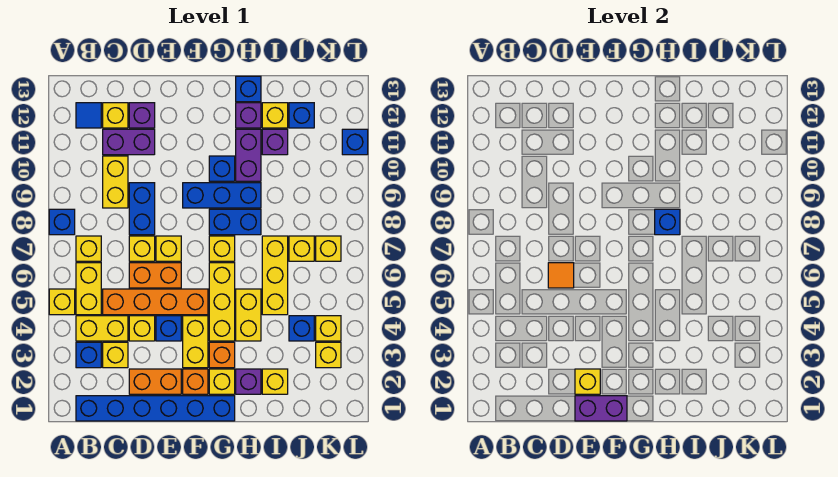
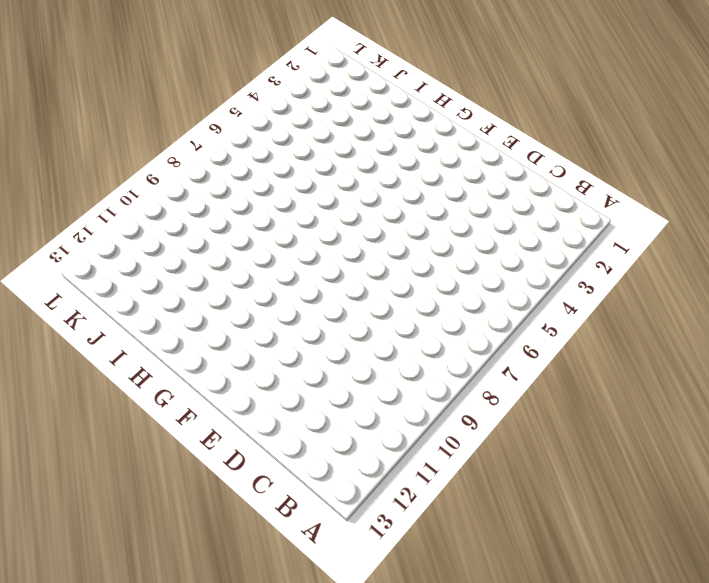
none -> yellow brick A5 level 1
none -> blue brick A8 level 1
none -> blue brick B1:G1 level 1
none -> blue brick B3 level 1

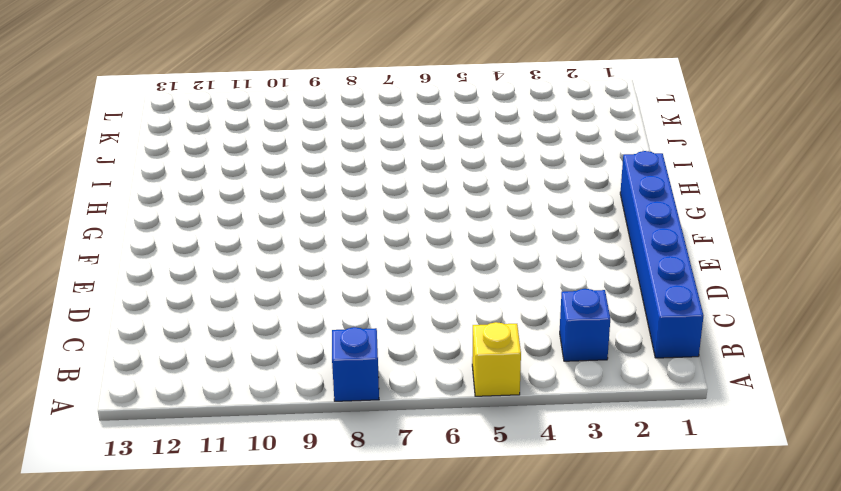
none -> yellow brick B4:C4 level 1
none -> yellow brick B5:B6 level 1
none -> yellow brick B7 level 1
none -> blue tile B12 level 1

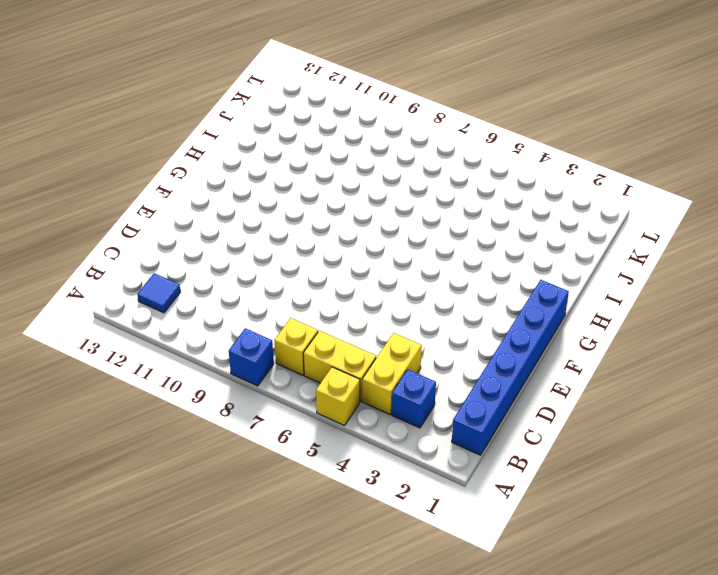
none -> yellow brick C3 level 1
none -> orange brick C5:F5 level 1
none -> yellow brick C9:C10 level 1
none -> purple brick C11:D11 level 1

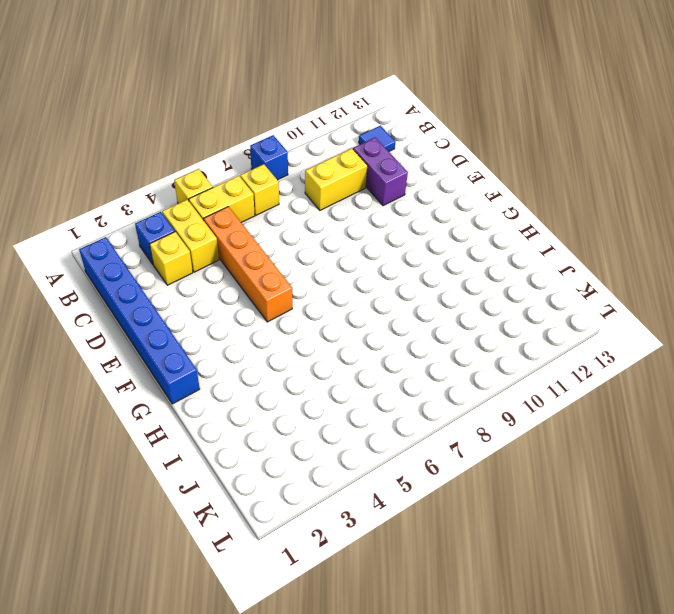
none -> yellow brick C12 level 1
none -> orange brick D2:E2 level 1
none -> yellow brick D4 level 1
none -> orange brick D6:E6 level 1

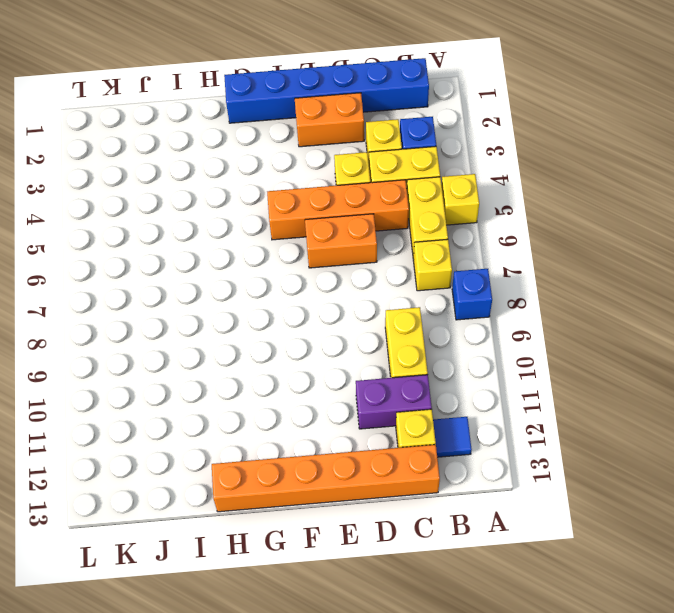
orange brick C13:H13 level 1 -> blue brick H13 level 1
none -> yellow brick D7 level 1
none -> blue brick D8:D9 level 1
none -> purple brick D12 level 1
none -> blue brick E4 level 1

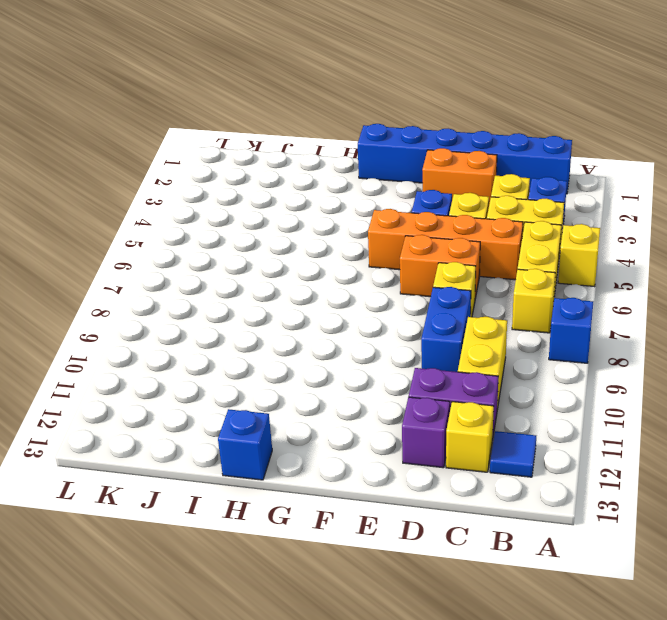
none -> yellow brick E7 level 1
none -> orange brick F2 level 1
none -> yellow brick F3:F4 level 1
none -> blue brick F9:H9 level 1

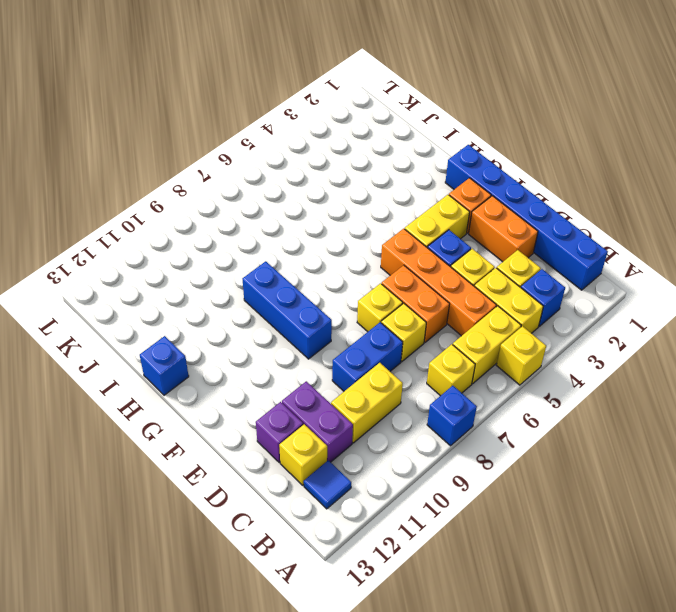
none -> yellow brick G2 level 1
none -> orange brick G3 level 1
none -> yellow brick G4:G6 level 1
none -> yellow brick G7 level 1

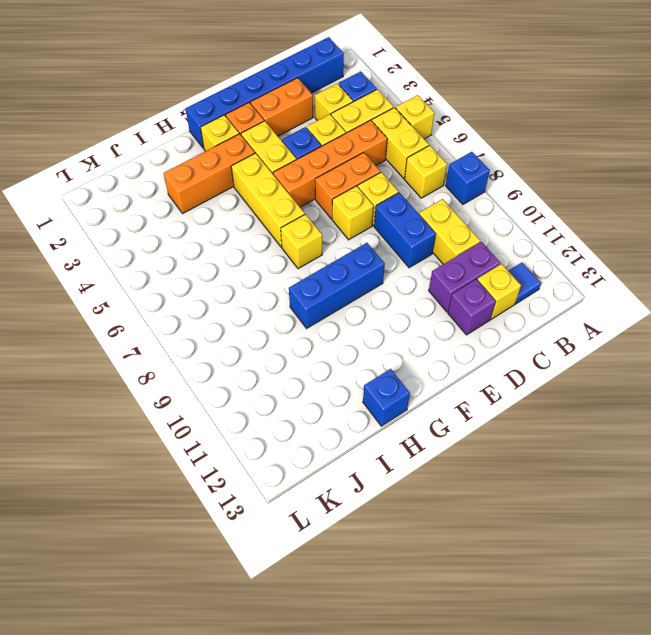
orange brick G3:I3 level 1 -> orange brick G3 level 1
none -> blue brick G8:H8 level 1
none -> blue brick G10 level 1
none -> purple brick H2 level 1
none -> yellow brick H4:H5 level 1

